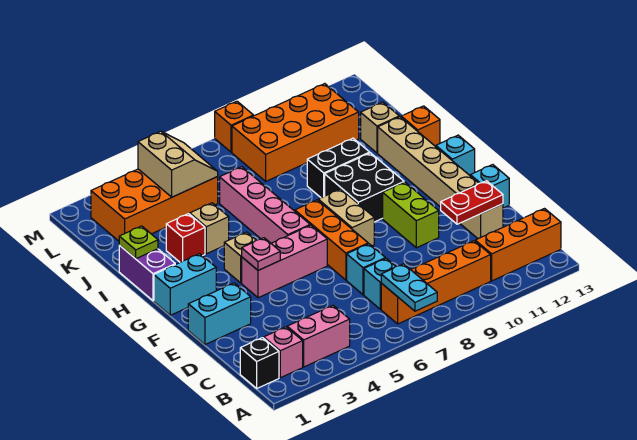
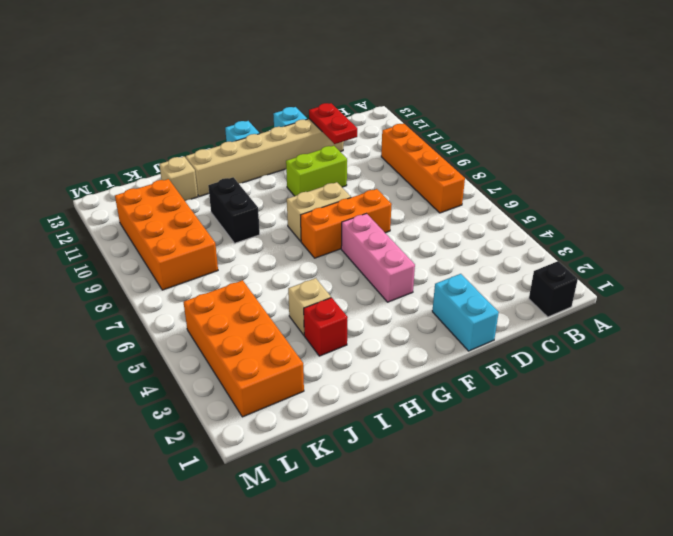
none -> pink brick B2 level 1
none -> pink brick B3:B4 level 1
none -> orange brick B11:B13 level 1
none -> cyan brick C7 level 1

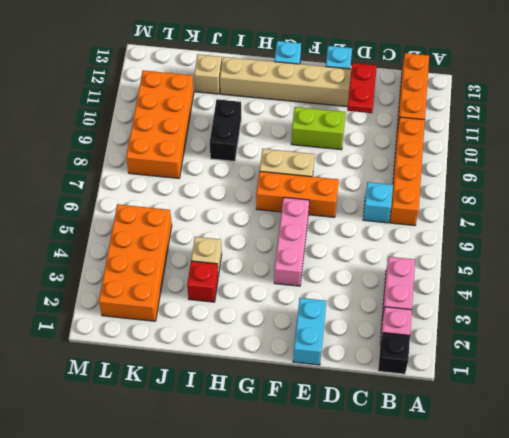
none -> cyan brick D7 level 1
none -> cyan brick G1:G2 level 1
none -> tan brick G4 level 1
none -> pink brick G6:J6 level 1

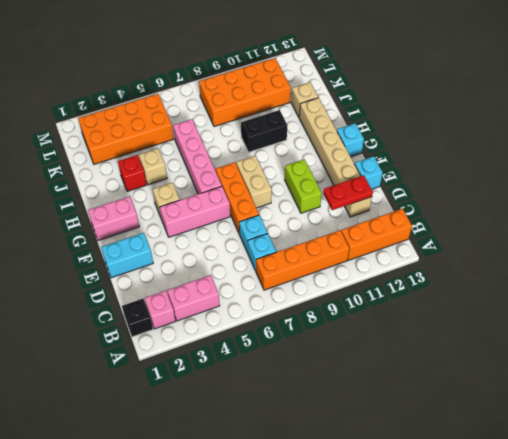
pink brick G1:G2 level 1 -> cyan brick G1:G2 level 1
none -> black brick G9:H10 level 1
none -> purple brick H1:I1 level 1
none -> orange brick I13 level 1
none -> orange brick M8 level 1

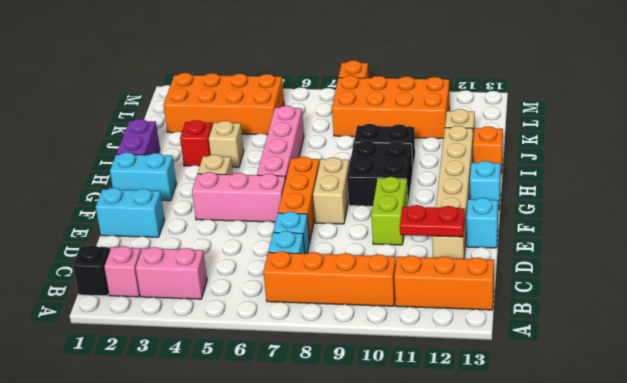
none -> cyan plate A7:B7 level 2
none -> pink plate F4 level 2
none -> lime plate I1 level 2
none -> tan slope K4:L5 level 2 top 4

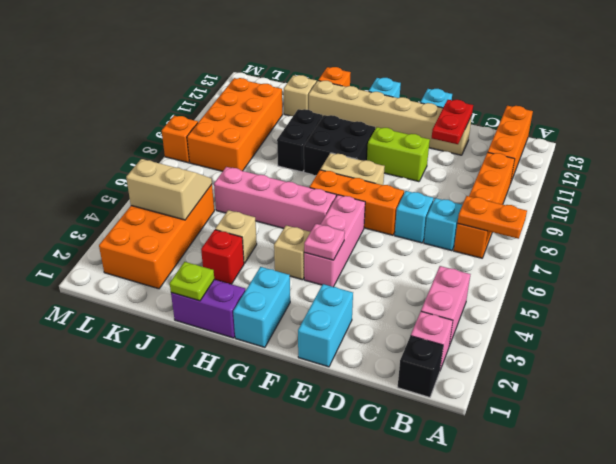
orange plate A7:B7 level 2 -> cyan plate A7:B7 level 2

